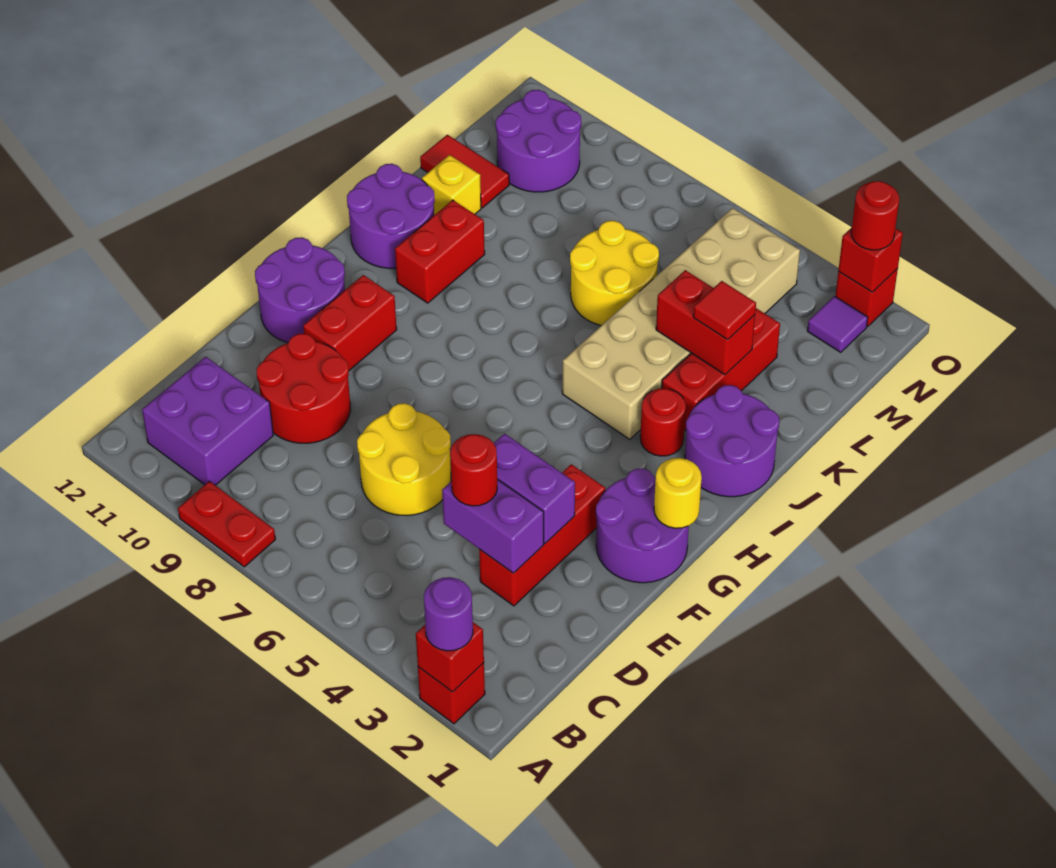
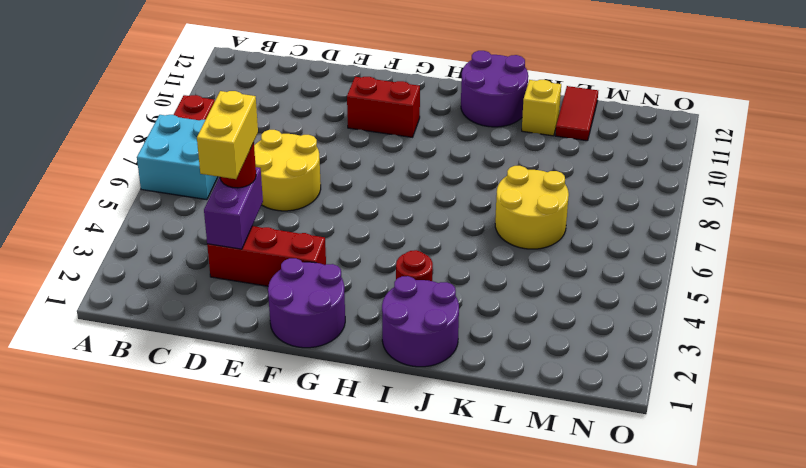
cyan brick A6:B7 level 1 -> none
yellow brick D3:D4 level 4 -> none
none -> red brick A2 level 1
none -> purple brick B10:C11 level 1
none -> red round brick D9:E10 level 1
none -> purple round brick F11:G12 level 1

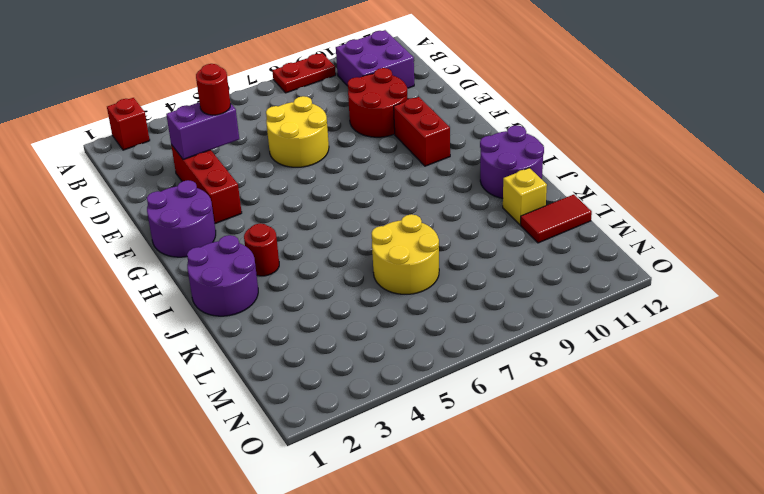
none -> purple round brick F11:G12 level 1
none -> tan brick I4:N5 level 1
none -> red brick I10:J10 level 1
none -> red brick J3:L3 level 1

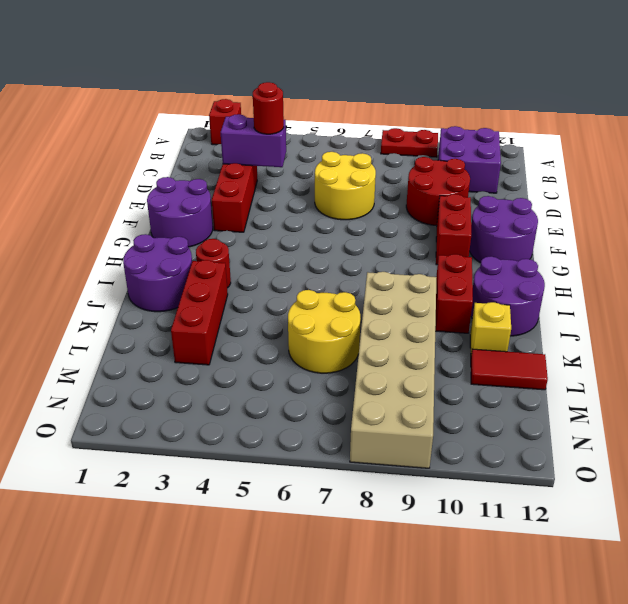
tan brick J8:O9 level 1 -> tan brick I4:N5 level 1
none -> purple round brick M10:N11 level 1
none -> purple tile N2 level 1
none -> red brick O2 level 1
none -> red brick A2 level 2

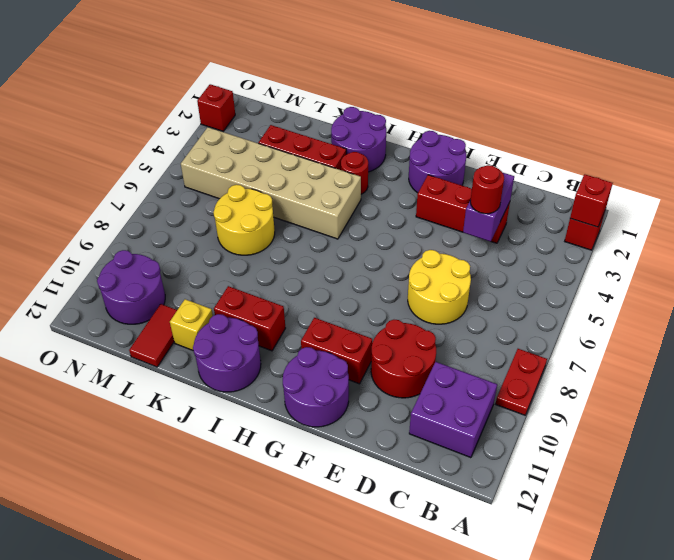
none -> purple tile N2 level 1
none -> purple brick E3:E4 level 2
none -> yellow round brick G1 level 2
none -> red brick K3:K4 level 2

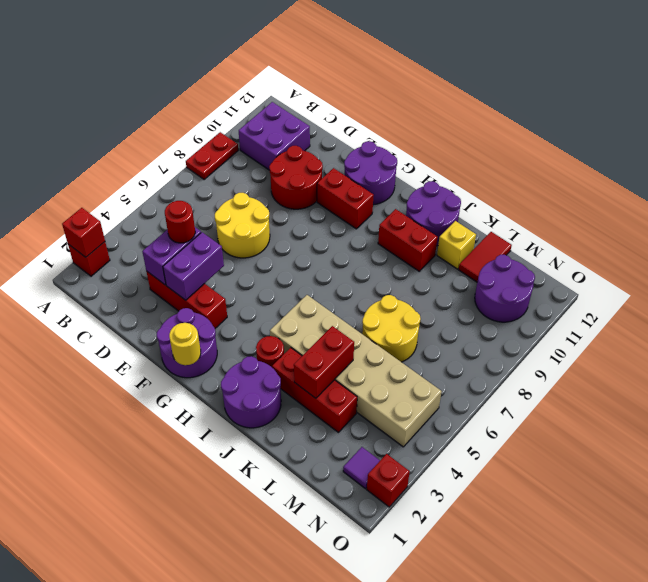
none -> red brick O2 level 2
none -> purple round brick A2 level 3
none -> red tile K3 level 3
none -> red round brick O2 level 3

